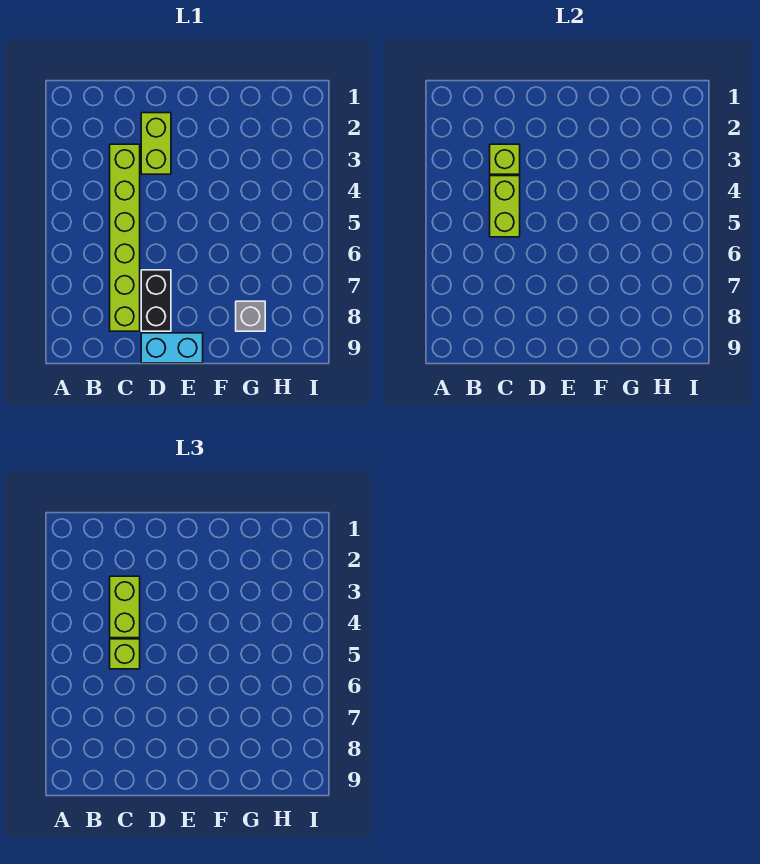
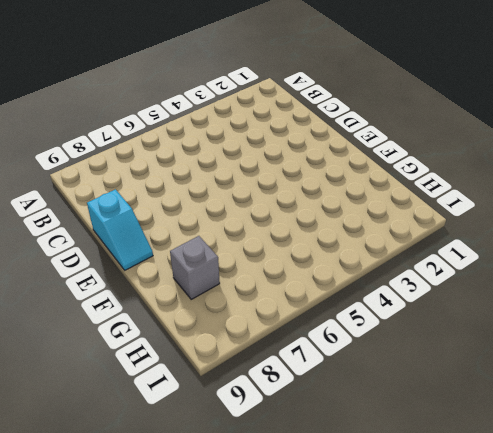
cyan slope D9:E9 level 1 top D -> cyan brick D9:E9 level 1
none -> lime brick C3:C8 level 1
none -> lime brick D2:D3 level 1

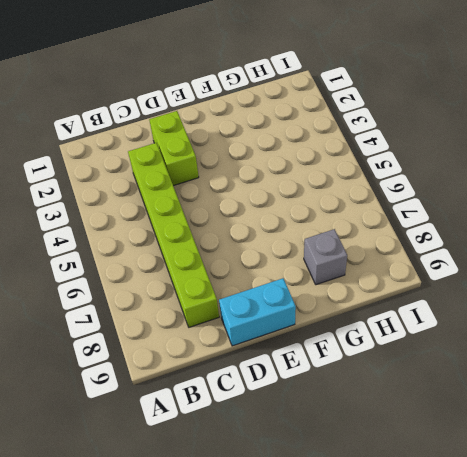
none -> black brick D7:D8 level 1
none -> lime brick C3 level 2

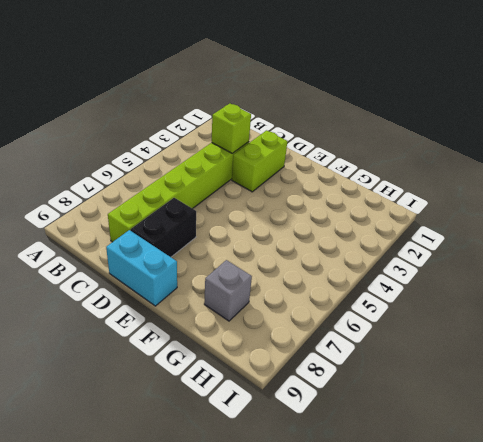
none -> lime brick C4:C5 level 2
none -> lime brick C3:C4 level 3

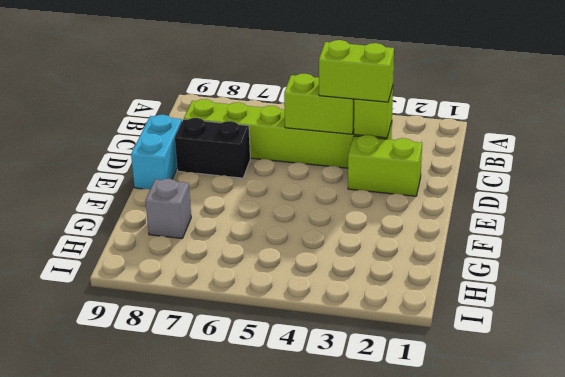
none -> lime brick C5 level 3

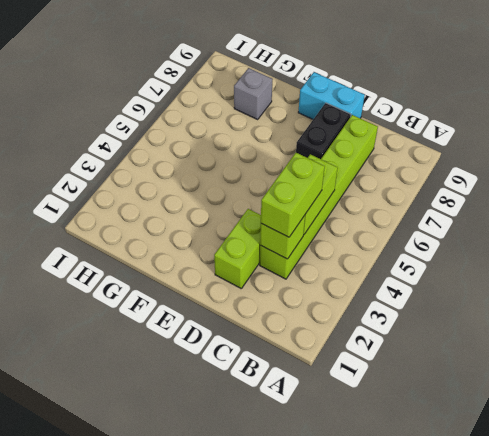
none -> lime brick C5 level 3

